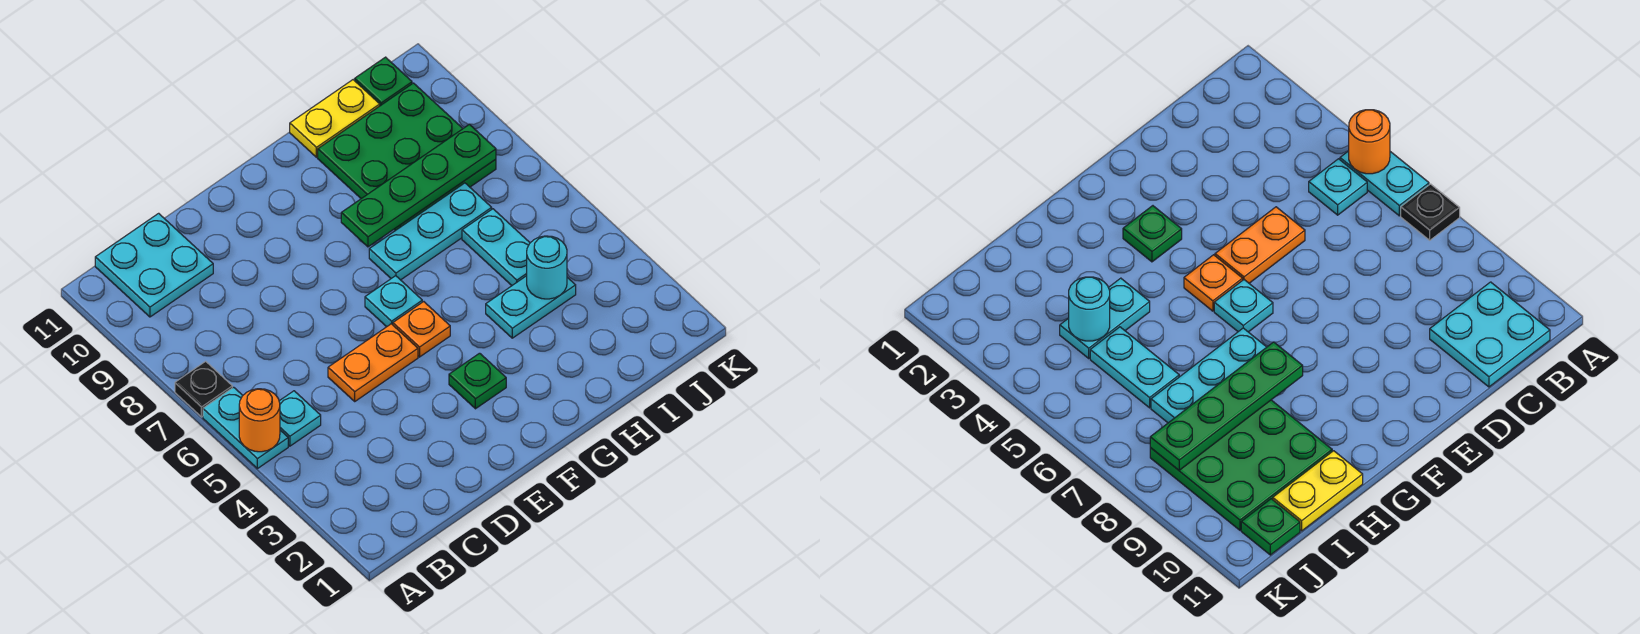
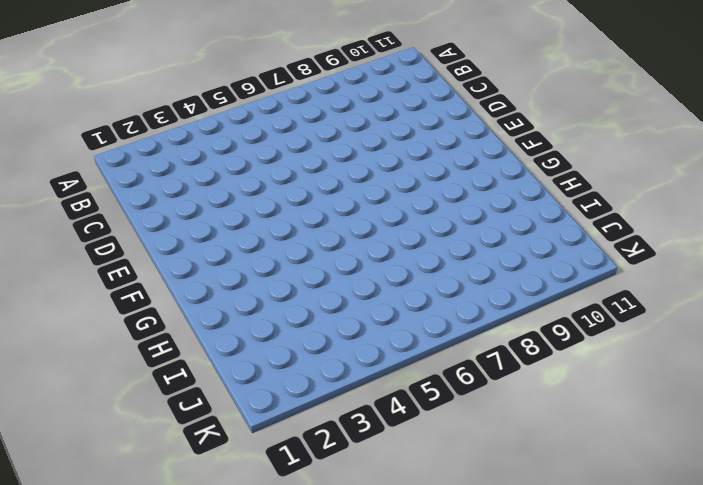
none -> cyan plate A5:A6 level 1
none -> black plate A7 level 1
none -> cyan plate B5 level 1

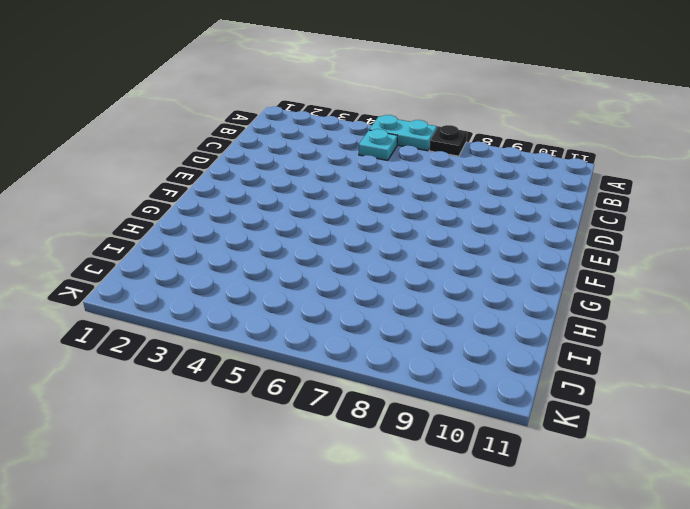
none -> cyan plate B10:C11 level 1
none -> orange plate D5:E5 level 1
none -> green plate F3 level 1

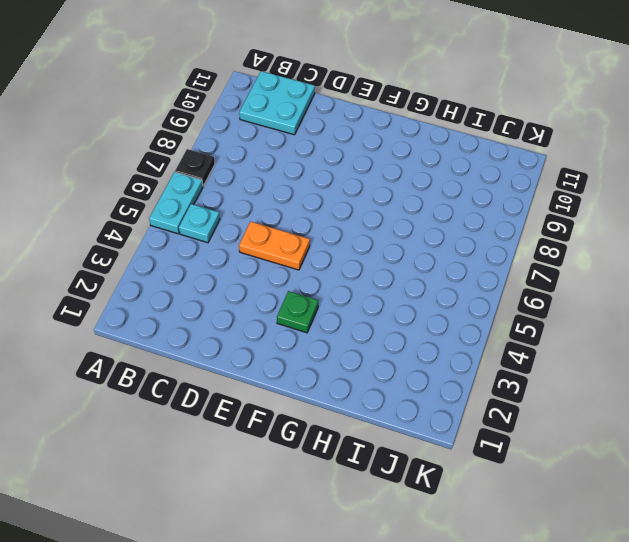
none -> orange plate F5 level 1
none -> cyan plate F6 level 1
none -> cyan plate G7:I7 level 1

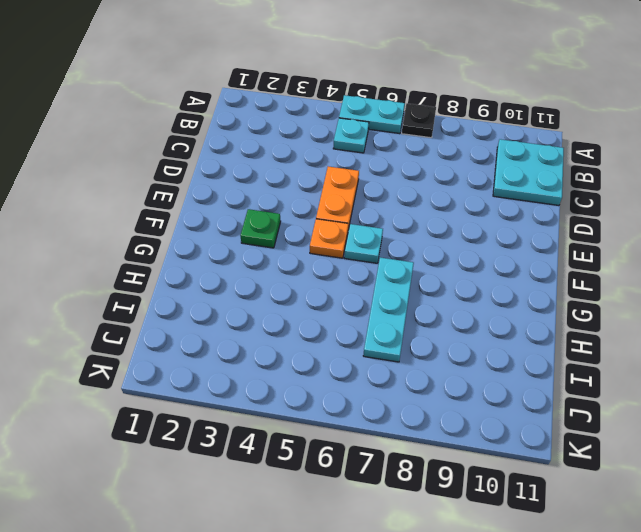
none -> cyan plate H4:I4 level 1
none -> green plate H8:J10 level 1
none -> yellow plate H11:I11 level 1

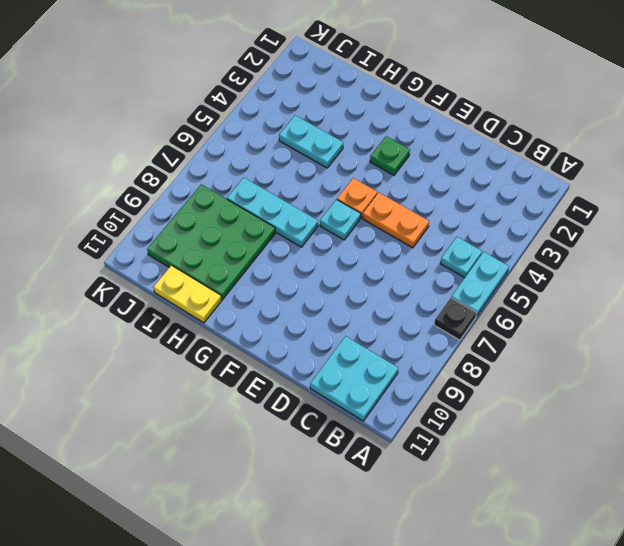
none -> cyan plate I5:I6 level 1
none -> green plate J11 level 1
none -> orange round brick A5 level 2

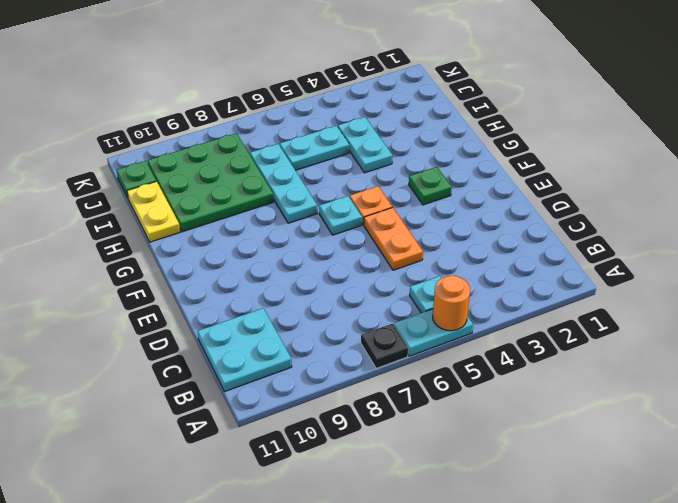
none -> green plate G8:J8 level 2
none -> cyan round brick I4 level 2

